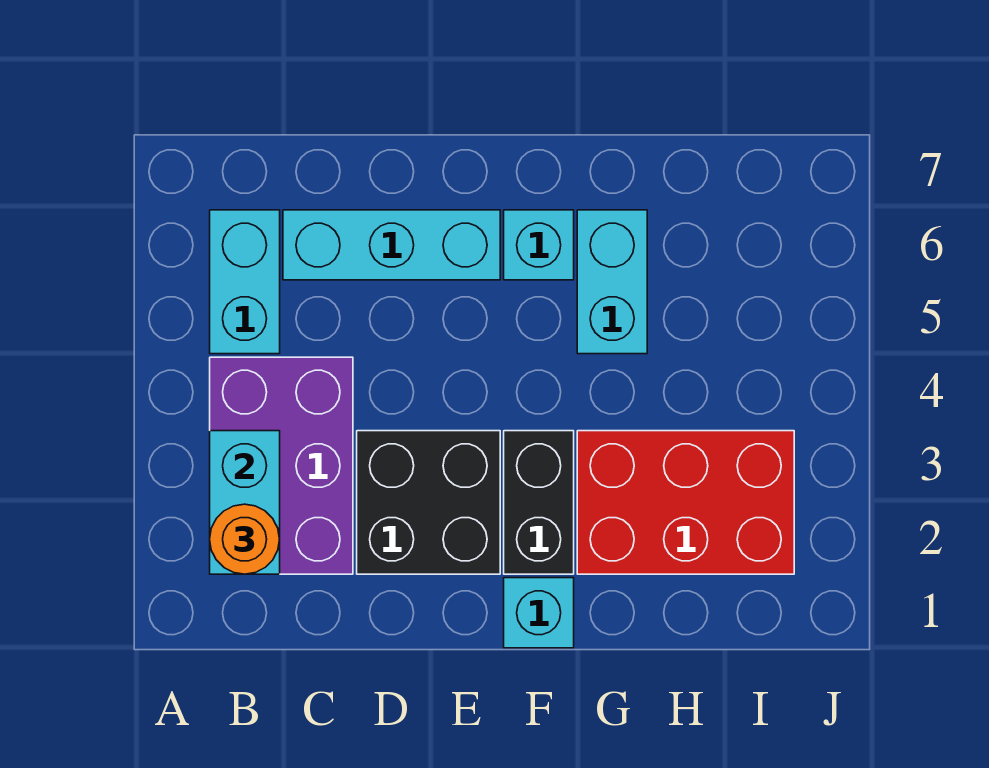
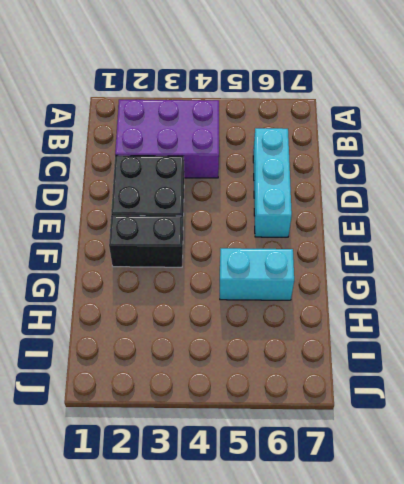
none -> cyan brick B5:B6 level 1
none -> cyan brick F1 level 1

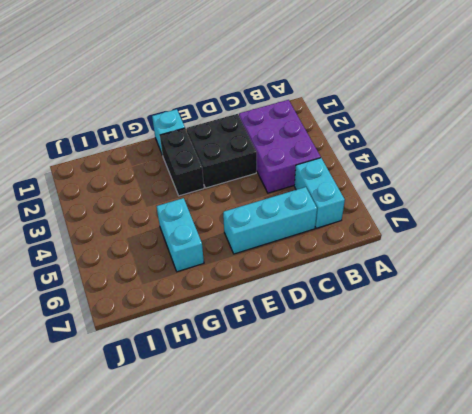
none -> cyan brick F6 level 1
none -> red brick G2:I3 level 1

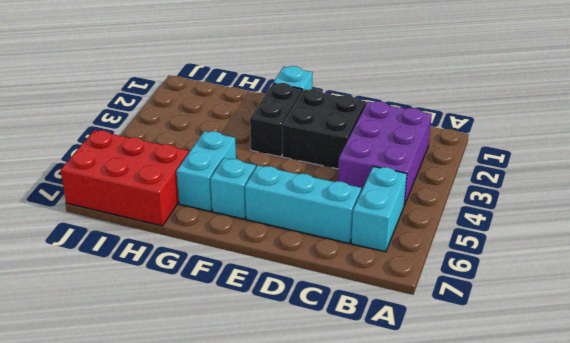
red brick H6:J7 level 1 -> red brick G2:I3 level 1
none -> cyan brick B2:B3 level 2
none -> orange round brick B2 level 3

